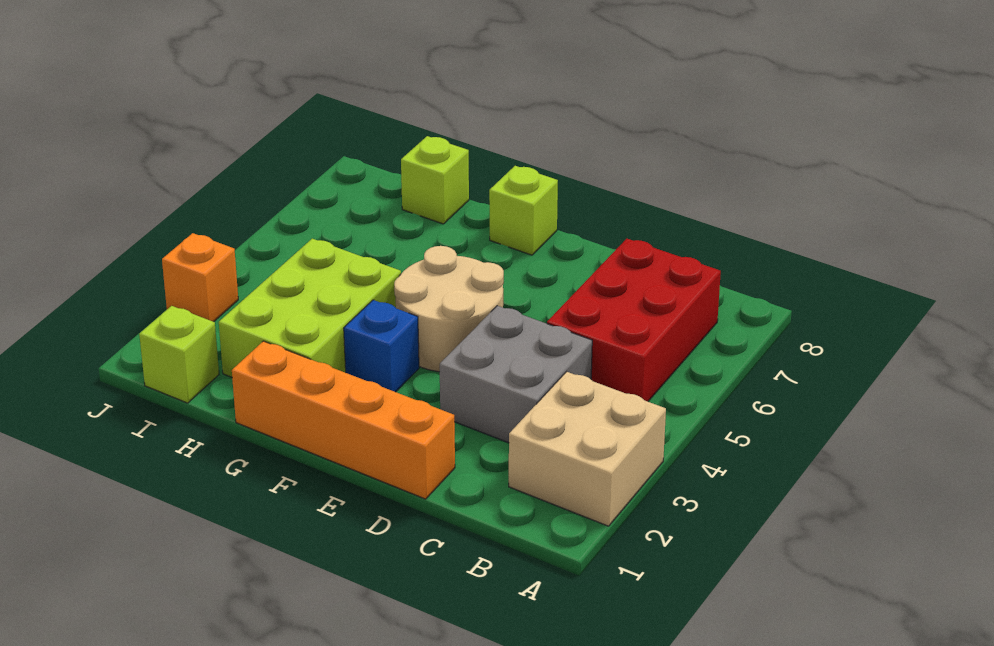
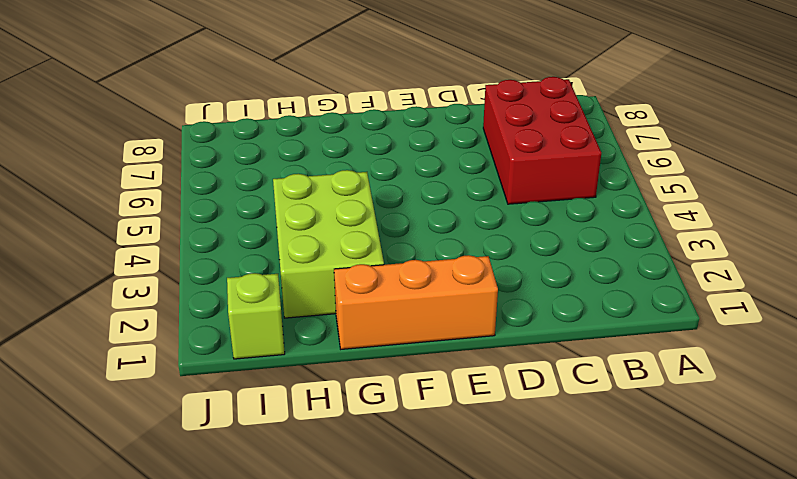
orange brick E1:G1 level 1 -> orange brick D1:G1 level 1
none -> tan brick A2:B3 level 1
none -> grey brick C3:D4 level 1

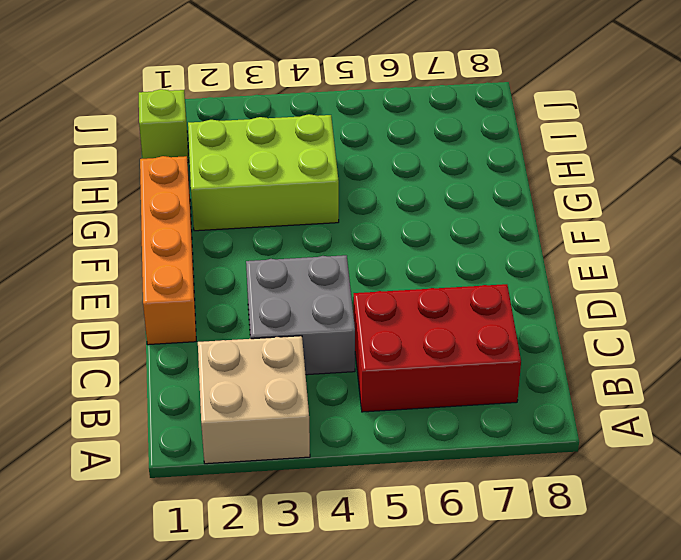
none -> tan round brick E4:F5 level 1
none -> blue brick F3 level 1

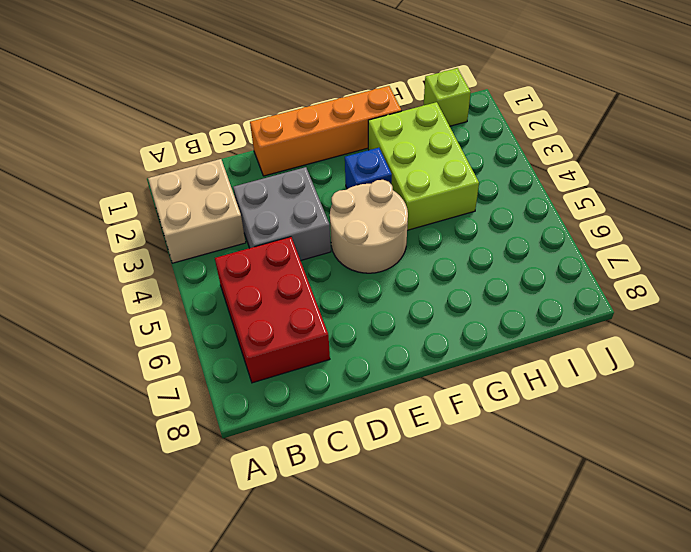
none -> lime brick F8 level 1
none -> lime brick H8 level 1

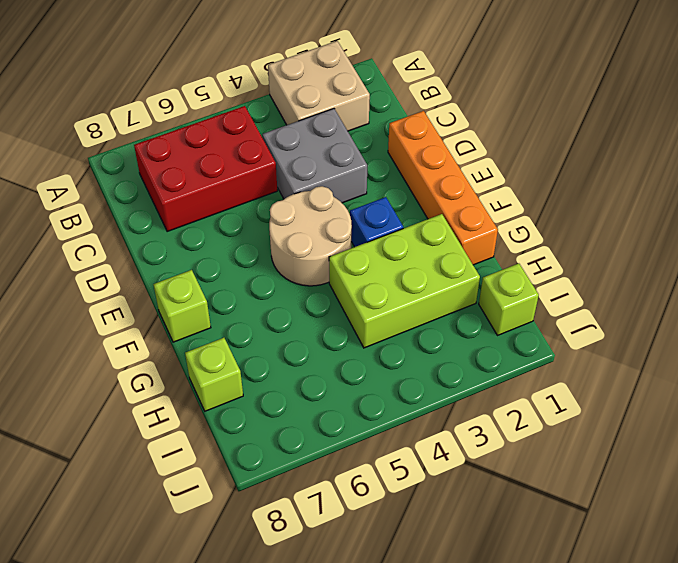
none -> orange brick J3 level 1

